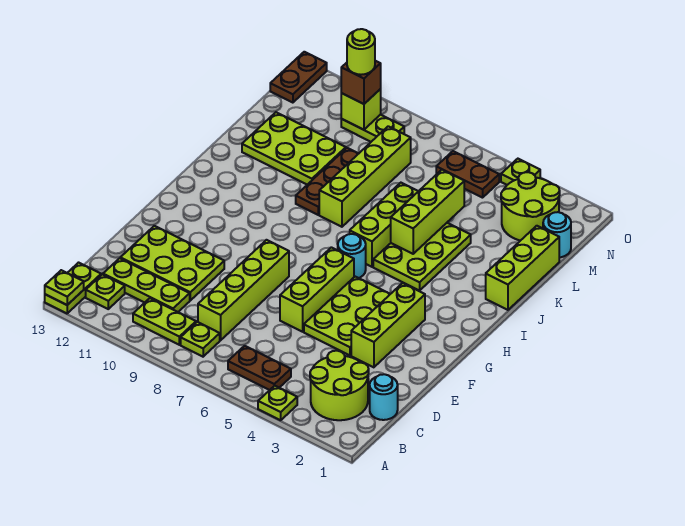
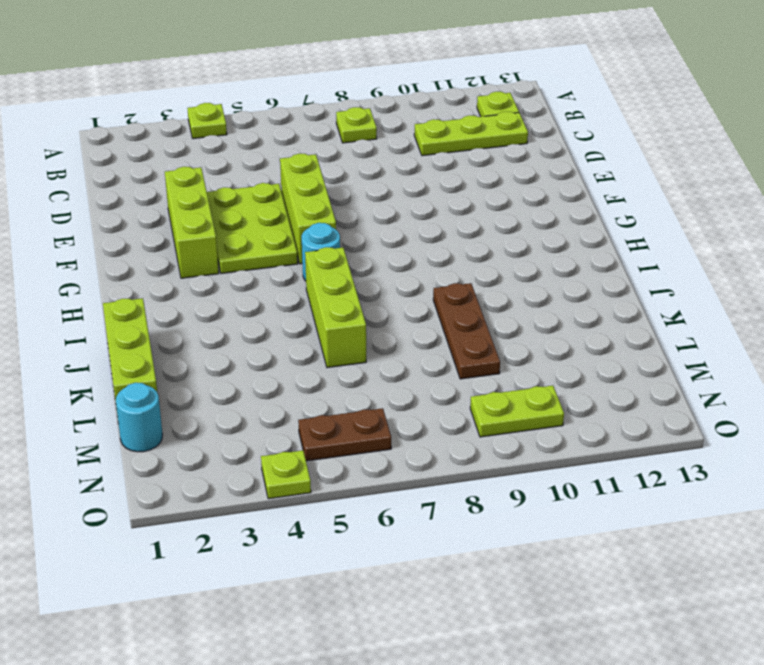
none -> lime plate A13:B13 level 1
none -> lime round brick B2:C3 level 1
none -> brown plate B5:B6 level 1
none -> lime plate B9:B10 level 1

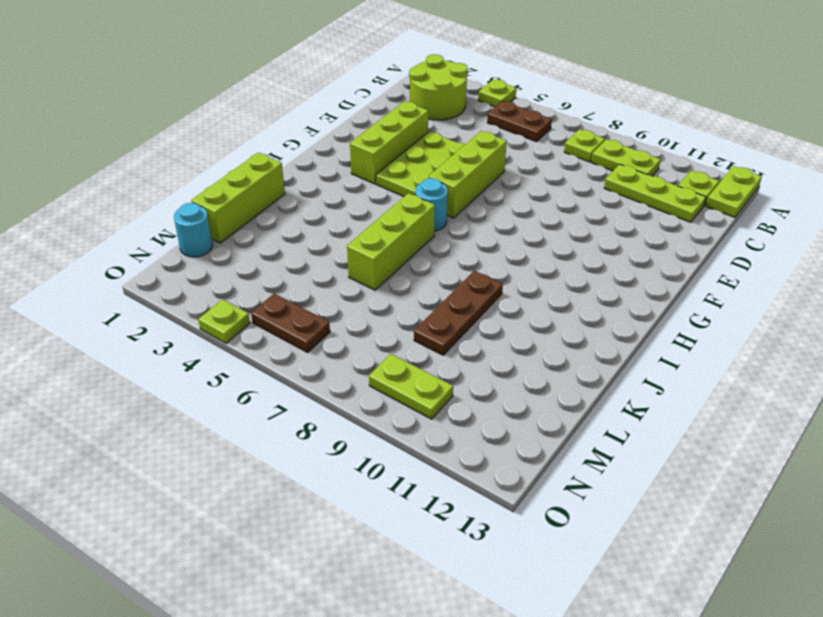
none -> cyan round brick C1 level 1
none -> lime brick C8:F8 level 1
none -> lime plate D10:E12 level 1
none -> lime plate I4:K5 level 1

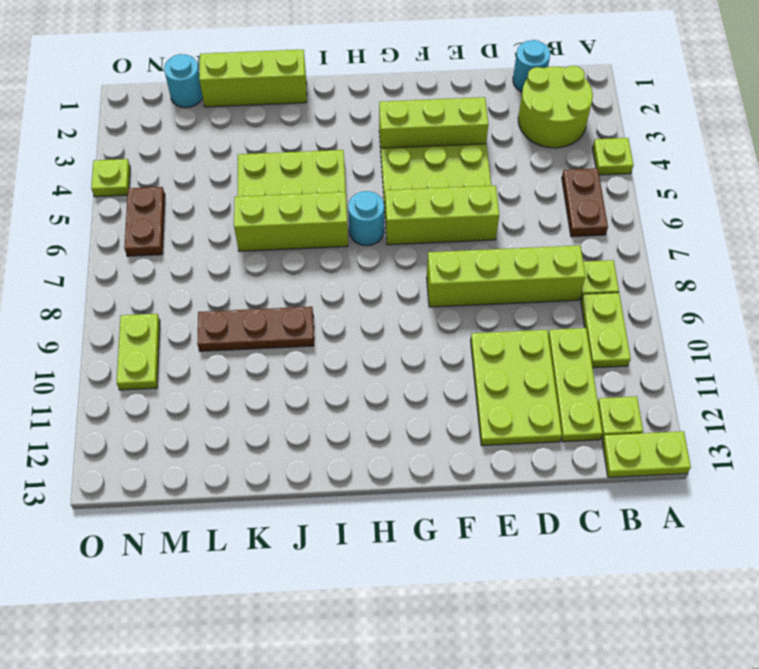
none -> lime brick J8:M8 level 1
none -> lime plate K10:L12 level 1
none -> lime round brick M2:N3 level 1
none -> brown plate N13:O13 level 1

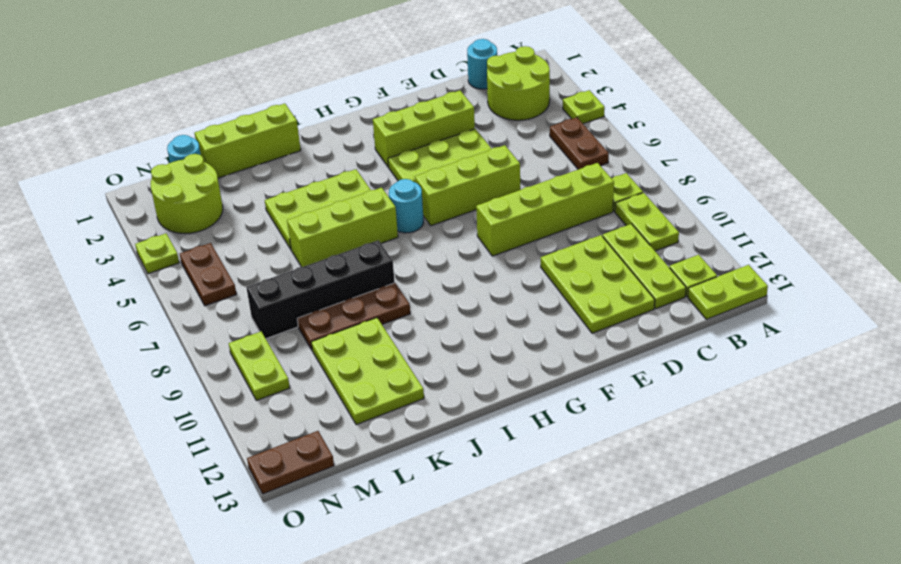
black brick J8:M8 level 1 -> lime brick J8:M8 level 1
none -> lime plate A13 level 2
none -> lime brick J5:L5 level 2
none -> lime brick N10 level 2
none -> brown brick N10 level 3

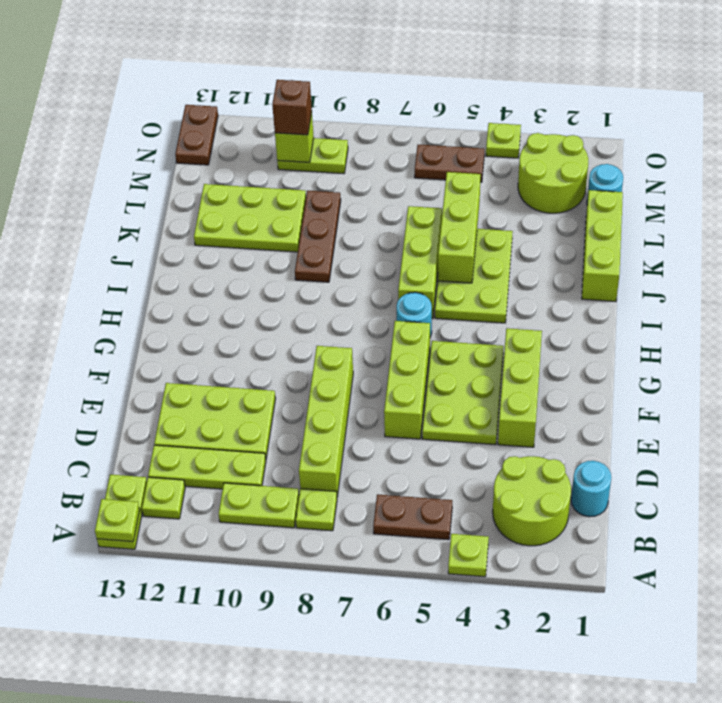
none -> lime brick J8:M8 level 1
none -> lime round brick N10 level 4

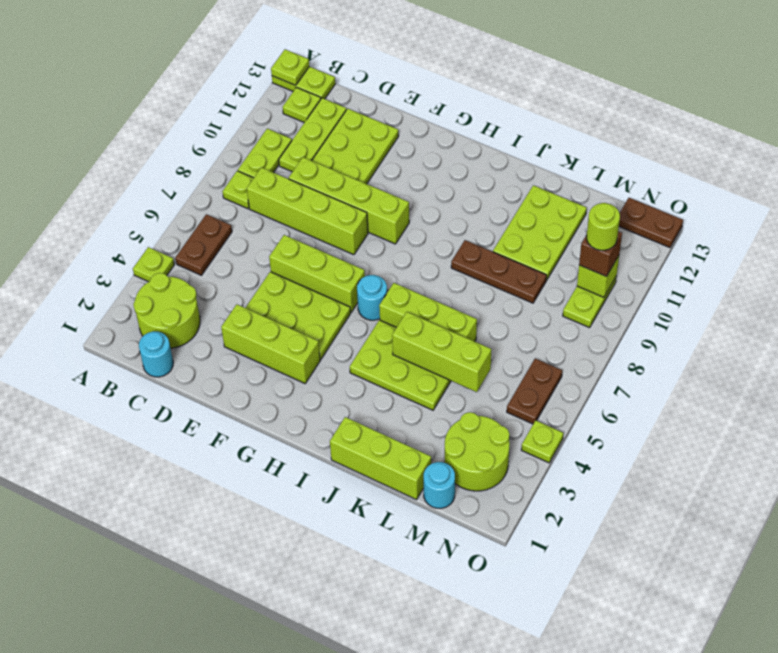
lime brick D9:G9 level 1 -> lime brick J8:M8 level 1

